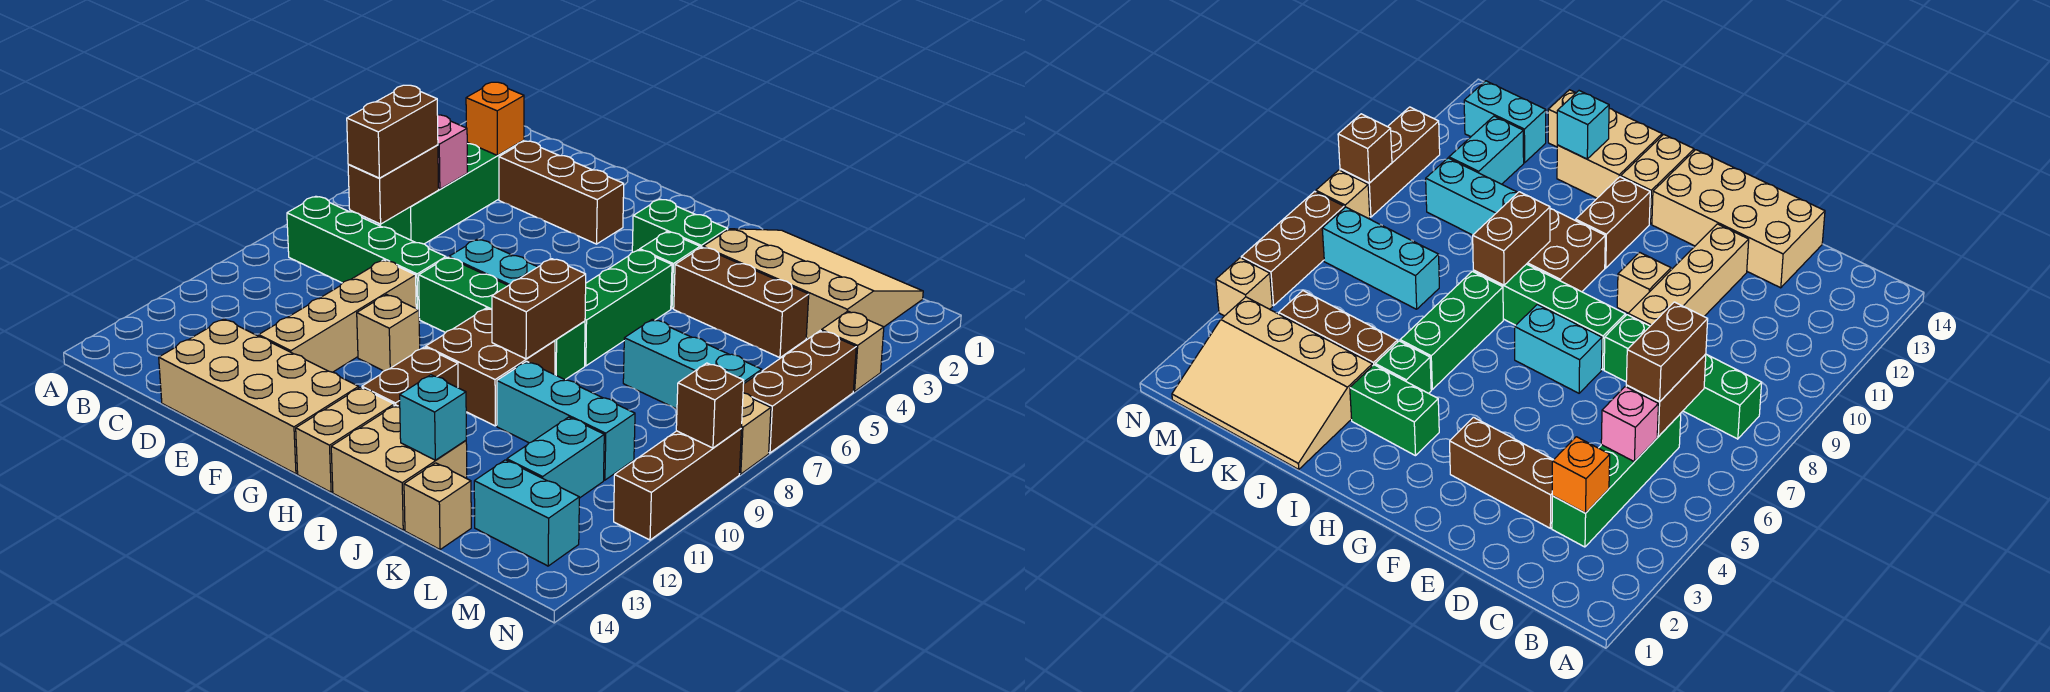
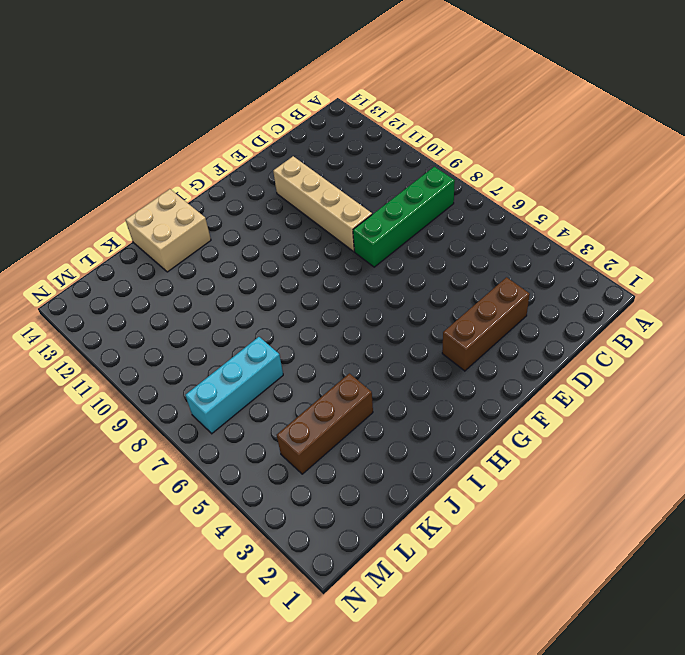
none -> green brick C3:C6 level 1
none -> tan brick D13:G14 level 1
none -> cyan brick F7:G7 level 1
none -> green brick F8:I8 level 1

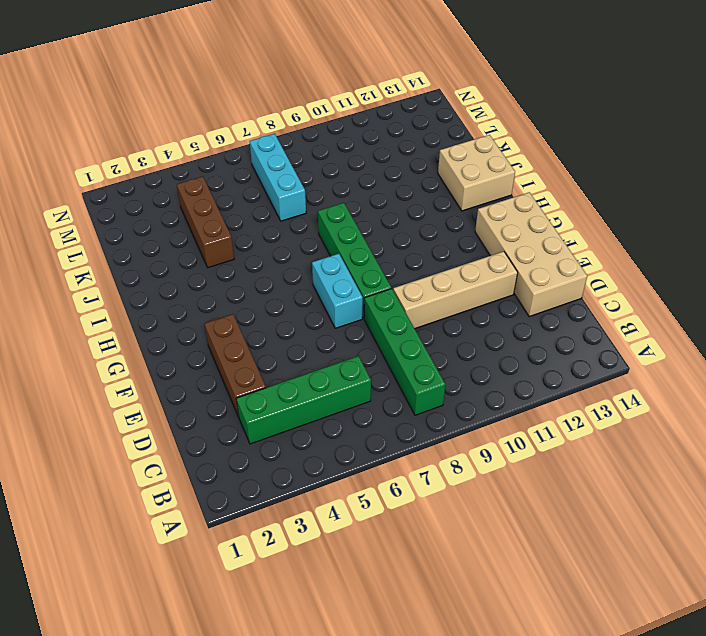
none -> tan brick F10 level 1
none -> green brick H3:I3 level 1
none -> brown brick H9:I10 level 1
none -> brown brick H11:H12 level 1

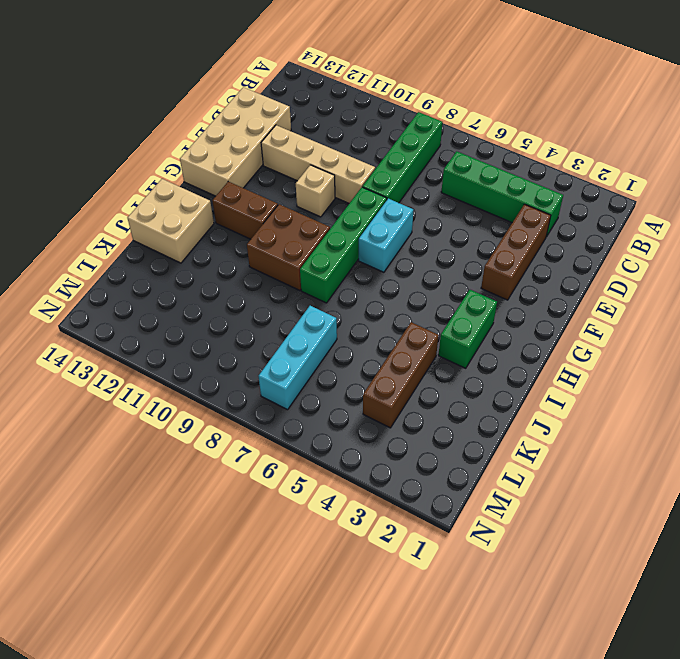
none -> tan brick H13:H14 level 1
none -> green brick I4 level 1
none -> green brick I5:I7 level 1
none -> tan slope J1:M3 level 1 top 3

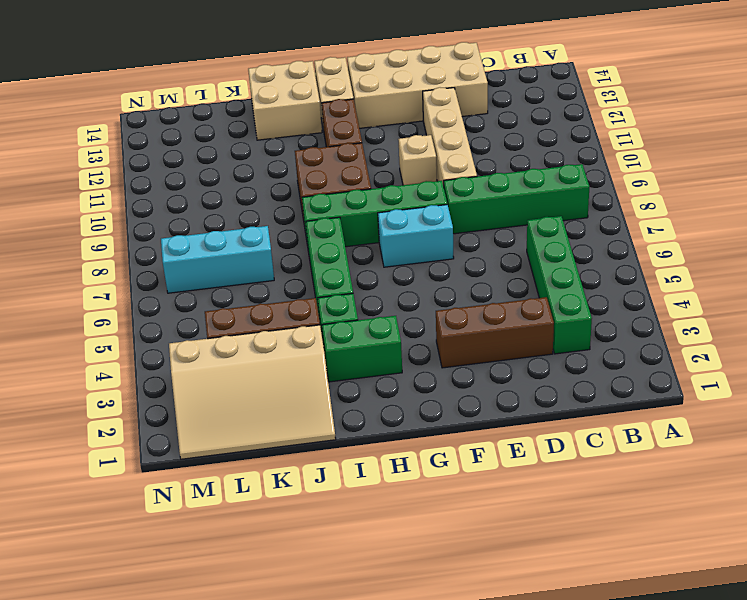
none -> cyan brick J10:L10 level 1
none -> tan brick K14 level 1
none -> cyan brick L11:L12 level 1
none -> cyan brick L13:M13 level 1

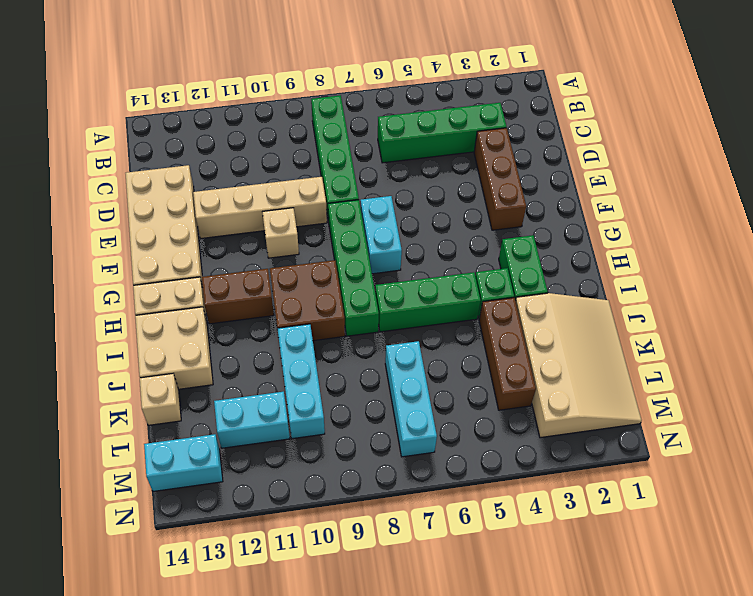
cyan brick M13:M14 level 1 -> cyan brick L13:M13 level 1
none -> tan brick N4 level 1
none -> brown brick N5:N7 level 1
none -> tan brick N8 level 1
none -> brown brick N9:N11 level 1

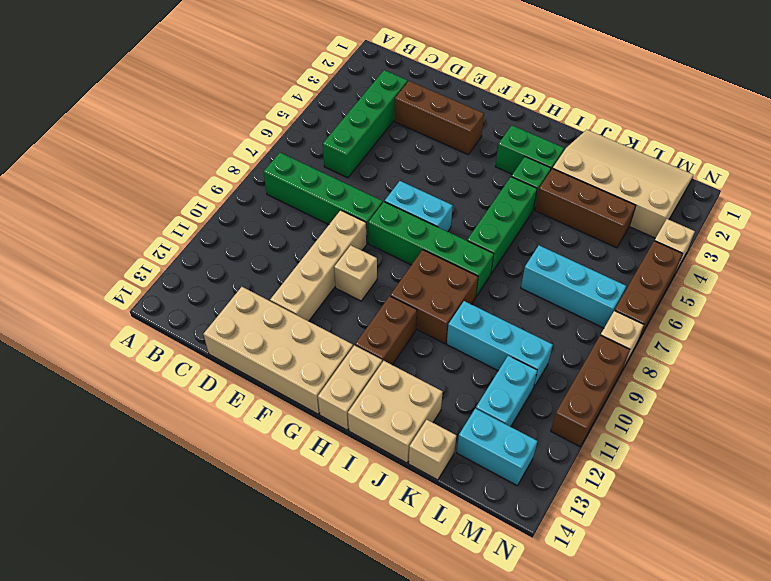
none -> orange brick C3 level 2
none -> pink brick C5 level 2
none -> brown brick C6:C7 level 2
none -> brown brick I8:I9 level 2

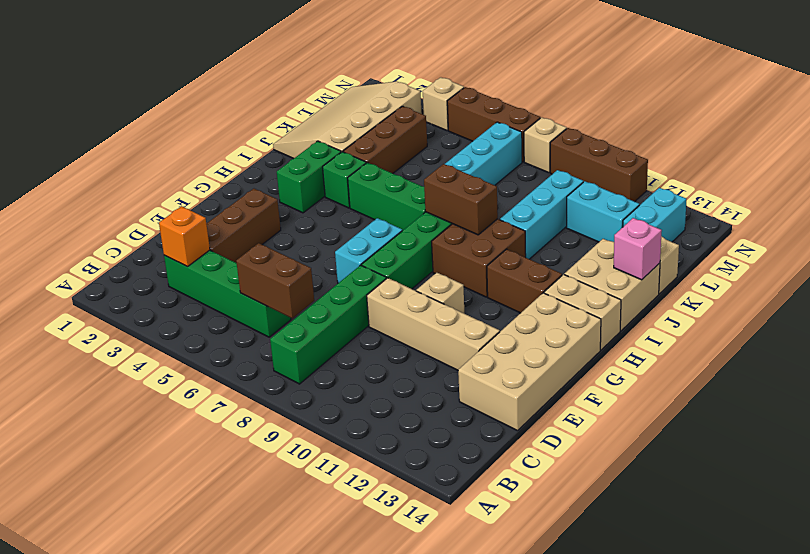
pink brick J14 level 2 -> pink brick C5 level 2
none -> cyan brick J13 level 2
none -> brown brick N9 level 2
none -> brown brick C6:C7 level 3

